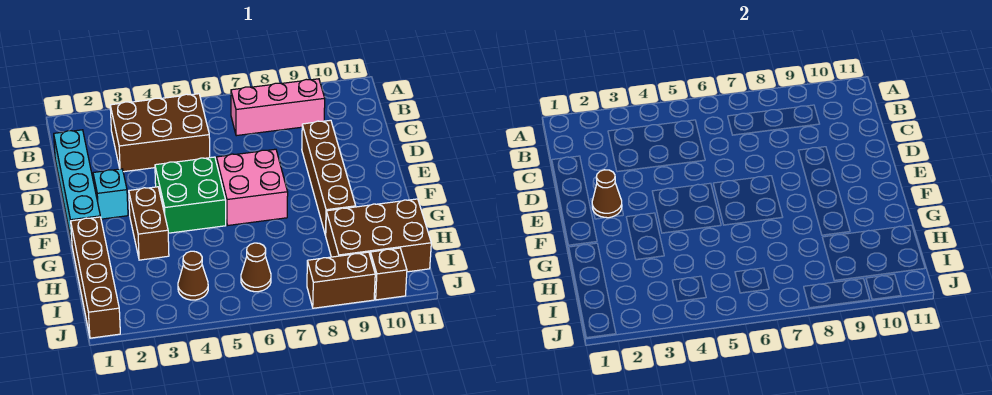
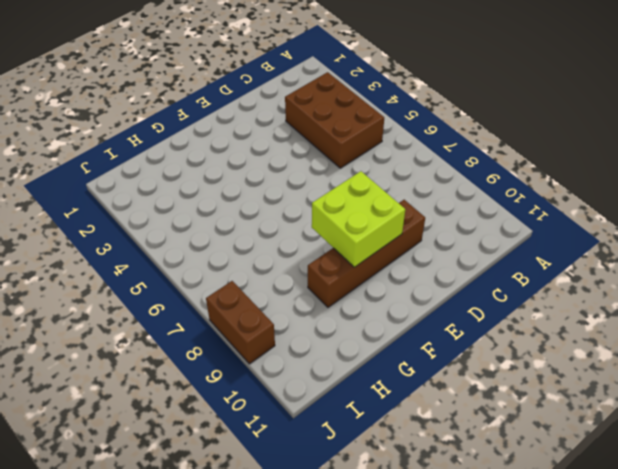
lime brick E8:F9 level 2 -> none
none -> pink brick B7:B9 level 1
none -> cyan brick C1:F1 level 1
none -> cyan brick E2 level 1

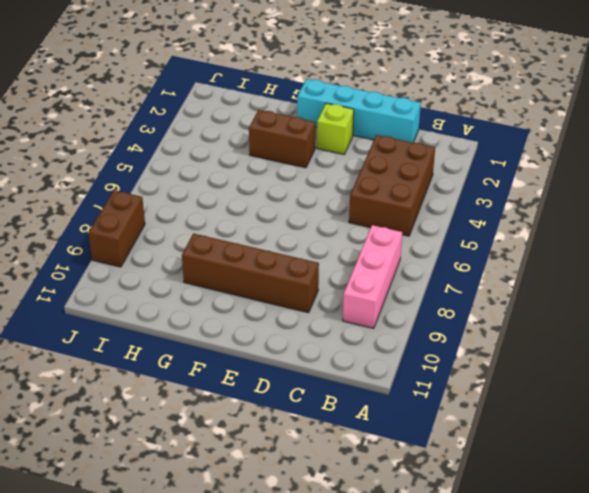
lime brick E2 level 1 -> cyan brick E2 level 1
none -> green brick E4:F5 level 1
none -> pink brick E6:F7 level 1
none -> brown brick G1:J1 level 1

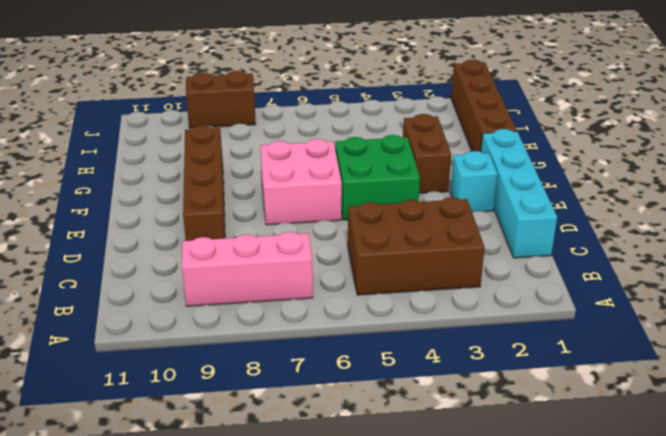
none -> brown brick H9:I11 level 1
none -> brown cone I4 level 1
none -> brown cone I6 level 1

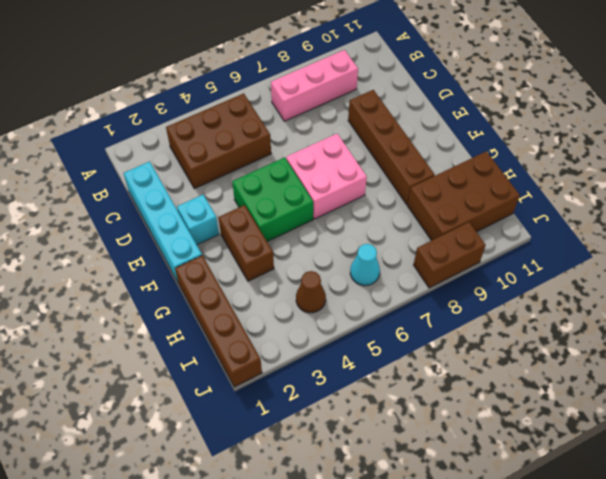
cyan cone I6 level 1 -> brown cone I6 level 1
none -> brown brick J10 level 1
none -> brown cone E2 level 2

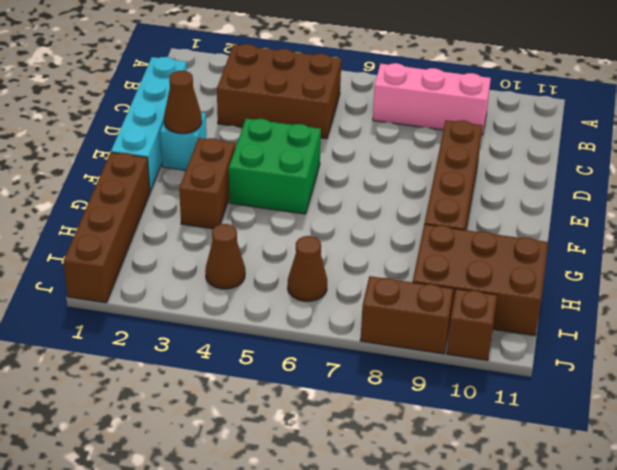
none -> pink brick E6:F7 level 1

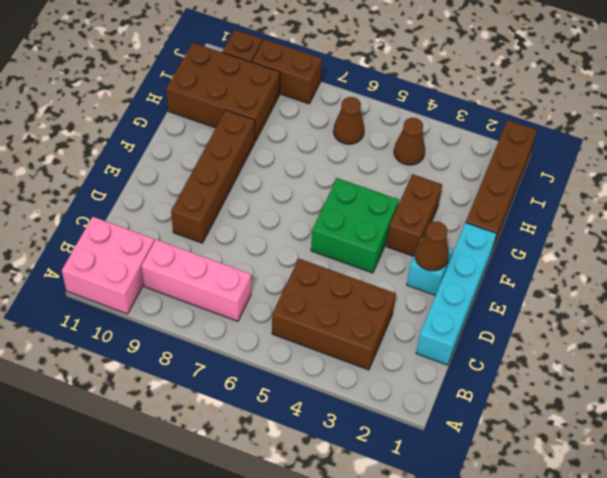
pink brick A10:B11 level 1 -> pink brick E6:F7 level 1

